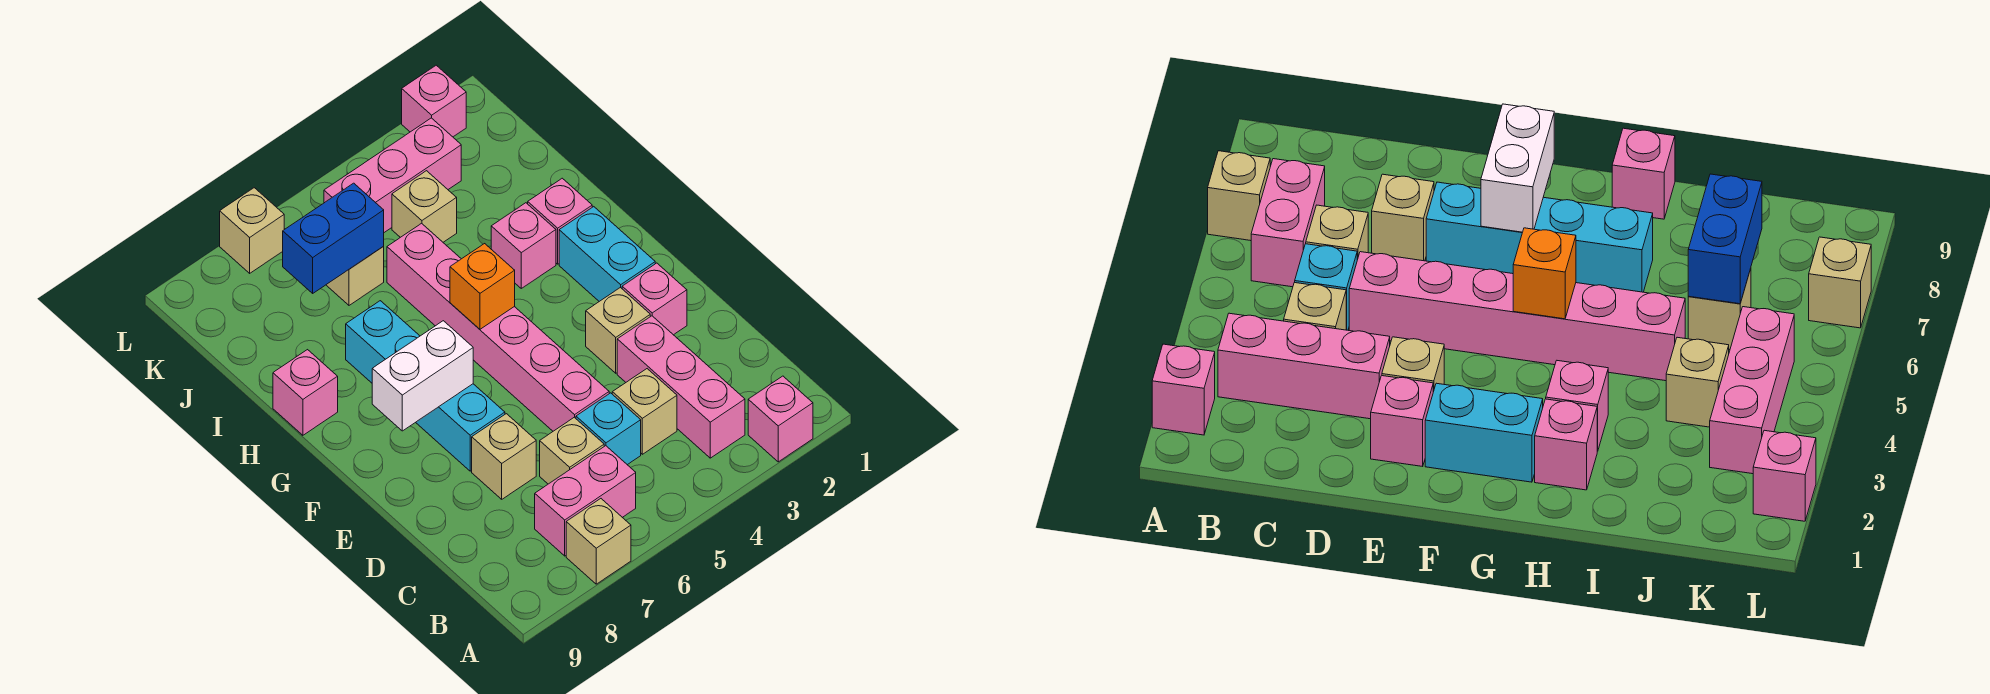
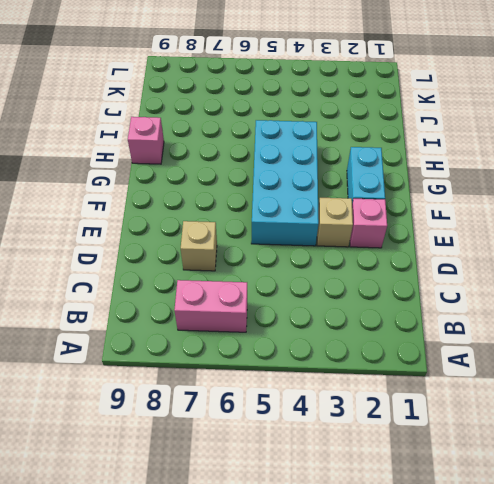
cyan brick E4:H5 level 1 -> pink brick D5:I5 level 1
none -> pink brick A2 level 1
none -> tan brick A7 level 1
none -> pink brick B3:D3 level 1

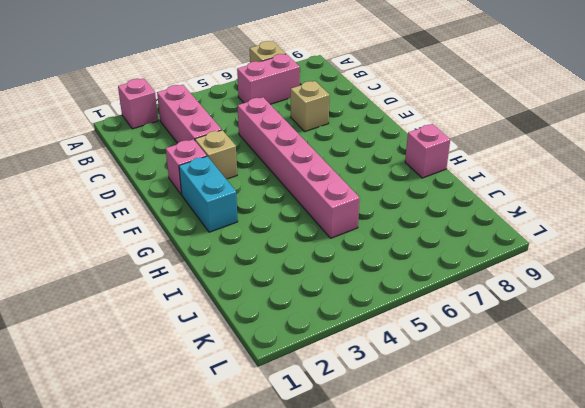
none -> tan brick C4 level 1
none -> cyan brick C5 level 1
none -> tan brick C6 level 1

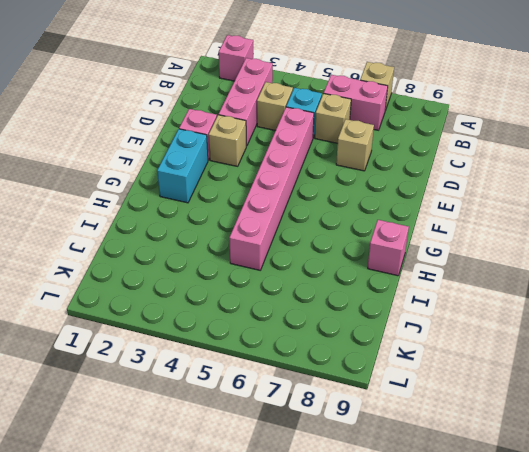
none -> cyan brick E7:H7 level 1
none -> pink brick H2 level 1
none -> pink brick H3 level 1

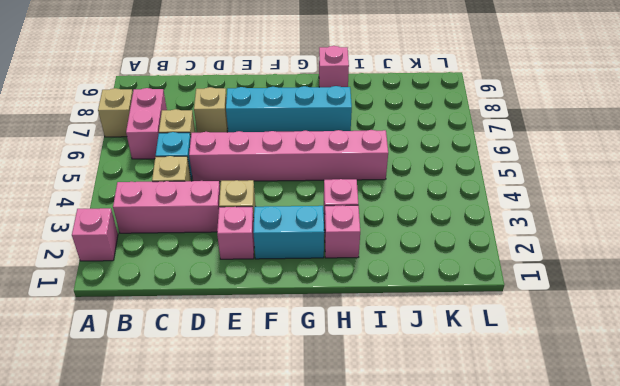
none -> tan brick J4 level 1
none -> tan brick J6 level 1
none -> pink brick K3:K5 level 1

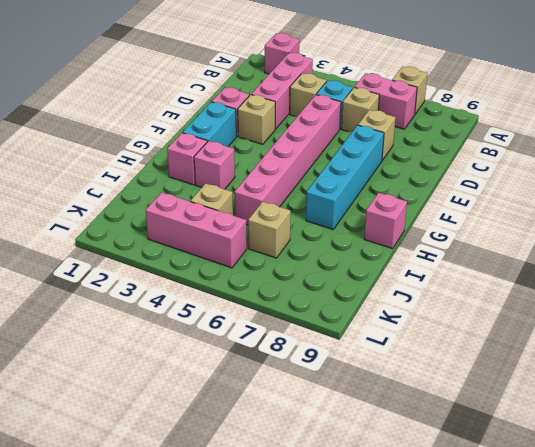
none -> pink brick L2 level 1
none -> tan brick L7 level 1
none -> white brick F7:F8 level 2

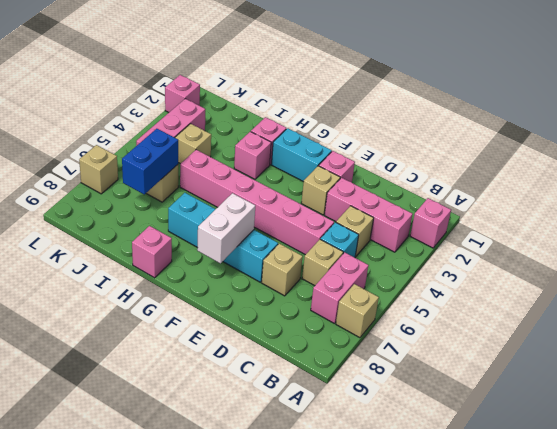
none -> orange brick G5 level 2

